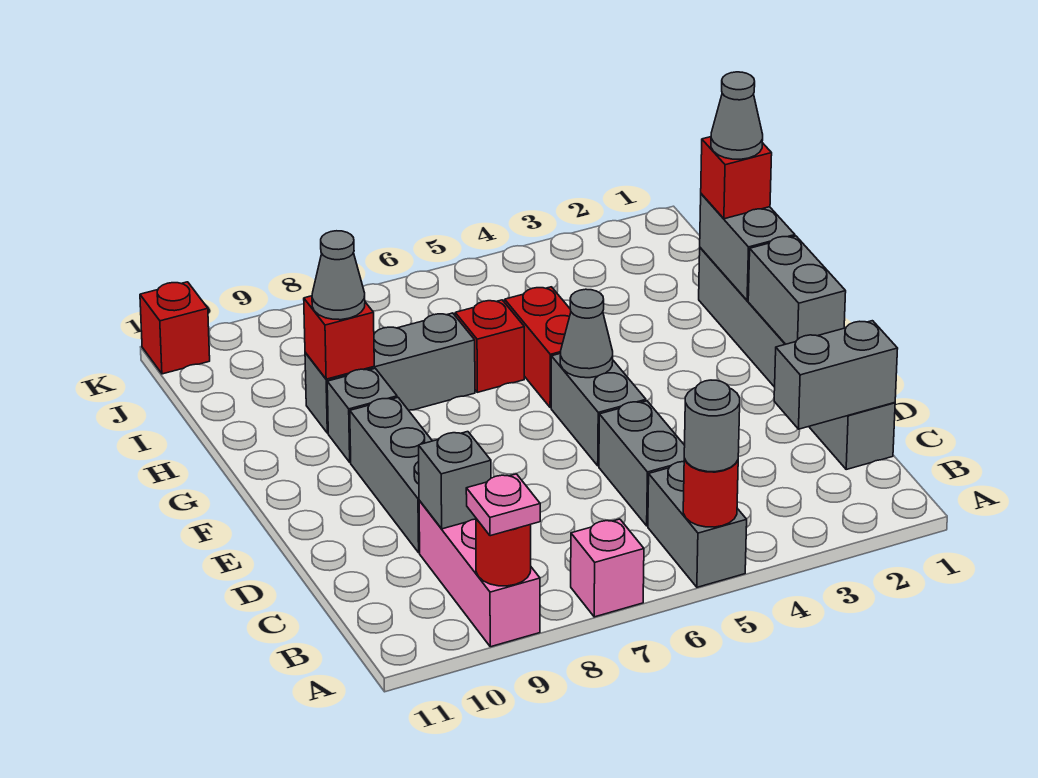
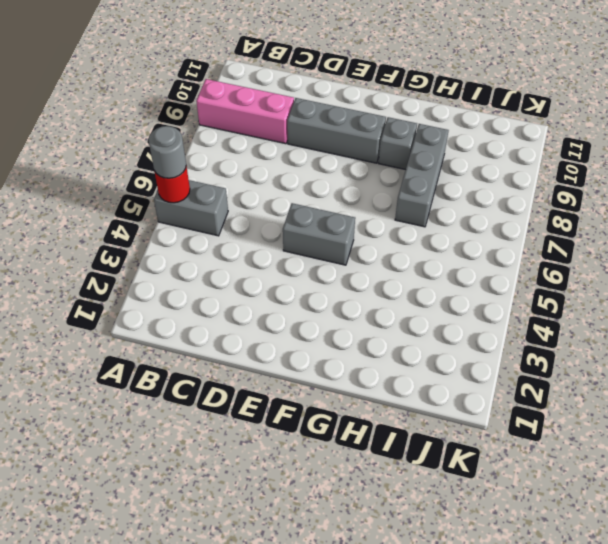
none -> pink brick A7 level 1
none -> grey brick C1:H1 level 1
none -> grey brick C5:D5 level 1

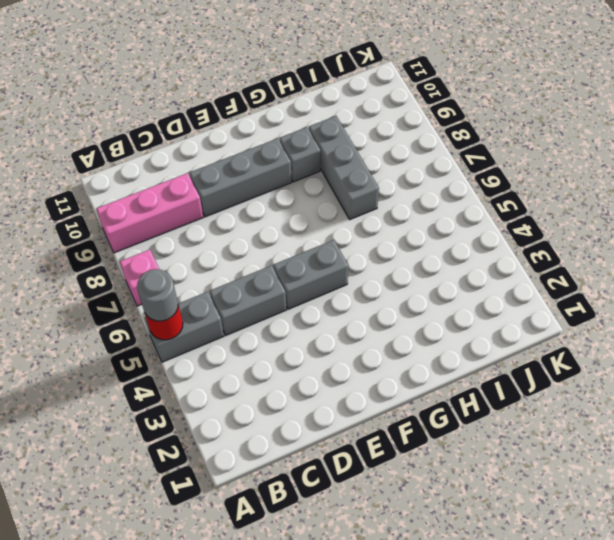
none -> grey brick C1:H1 level 1
none -> red brick G5:H5 level 1
none -> red brick H6 level 1

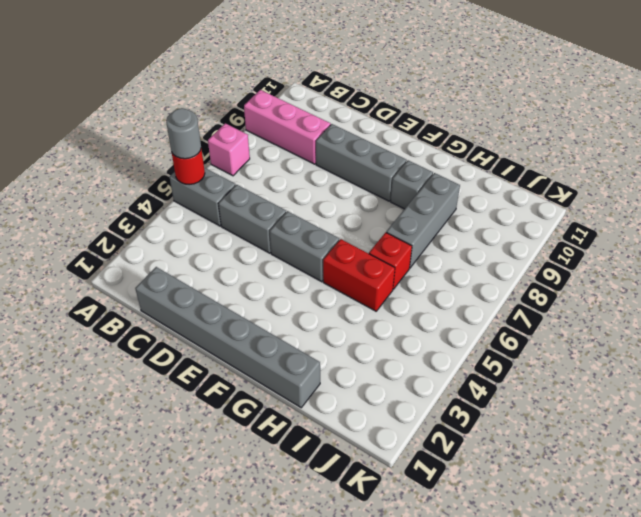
none -> red brick K11 level 1
none -> red round brick A9 level 2
none -> grey brick C1:C2 level 2

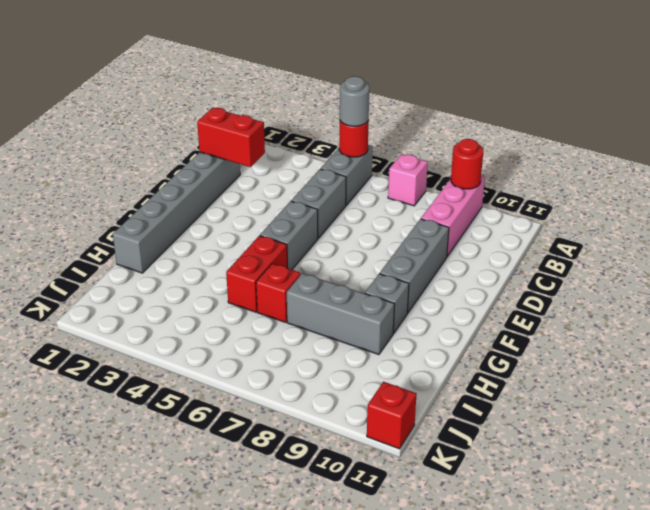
red brick C1:C2 level 2 -> grey brick C1:C2 level 2
none -> grey brick C9 level 2
none -> grey brick E1:F1 level 2
none -> grey cone F5 level 2

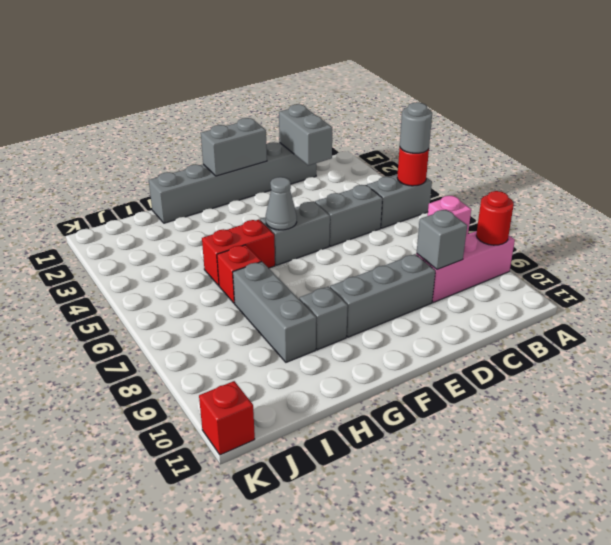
none -> grey brick G1:H1 level 2
none -> red brick H9 level 2
none -> pink plate A9 level 3

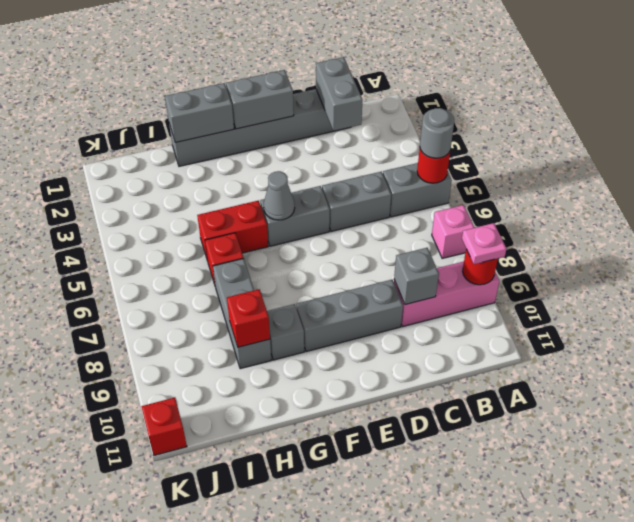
none -> red brick H1 level 3
none -> grey cone H9 level 3
none -> grey cone H1 level 4

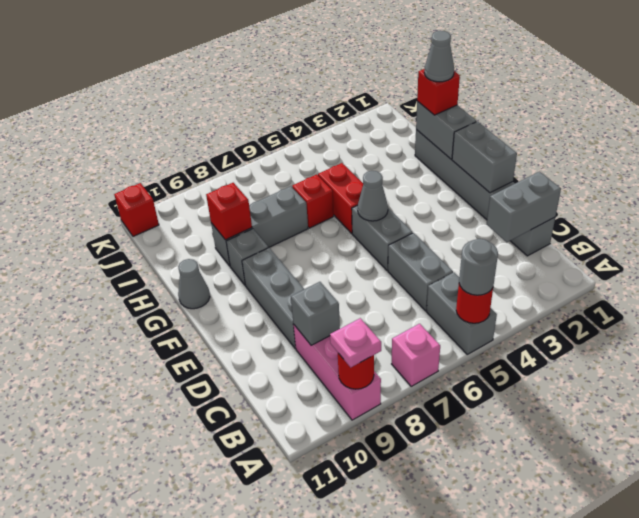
grey cone G11 level 1 -> grey cone H9 level 3

